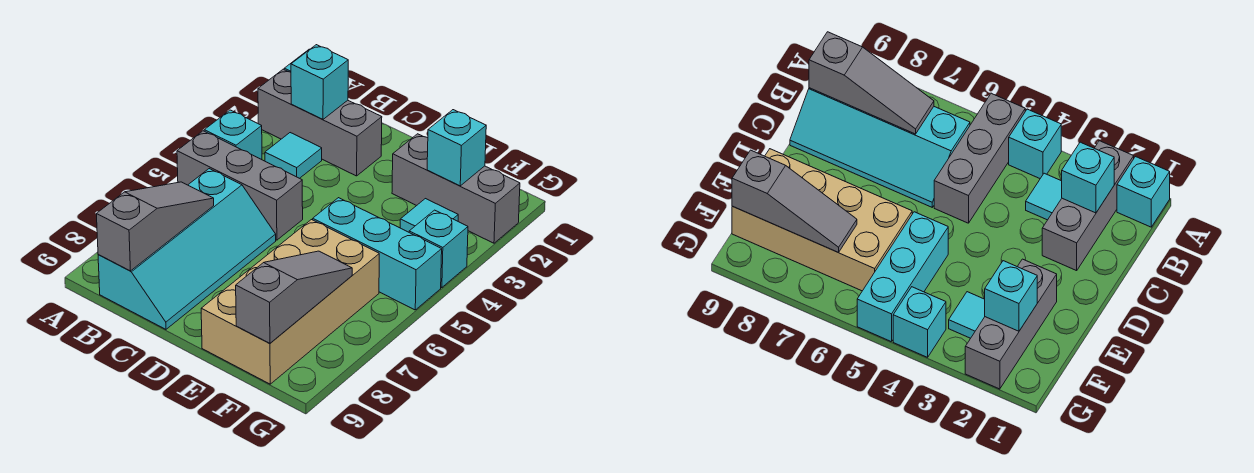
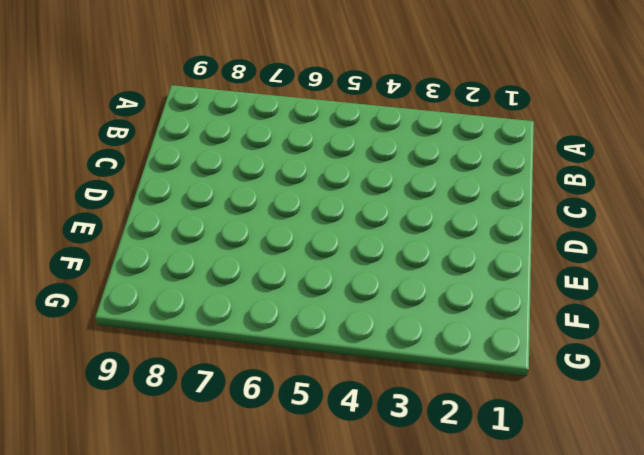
none -> cyan brick A1 level 1
none -> grey brick A2:C2 level 1
none -> cyan brick A4 level 1

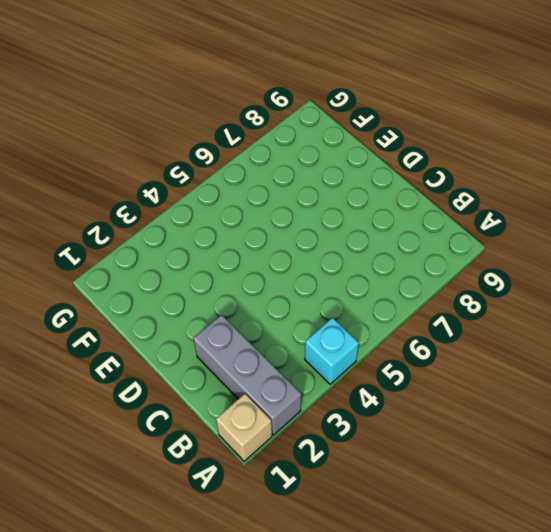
tan brick A1 level 1 -> cyan brick A1 level 1
none -> grey brick A5:C5 level 1
none -> cyan tile B3 level 1
none -> cyan slope B6:C9 level 1 top B

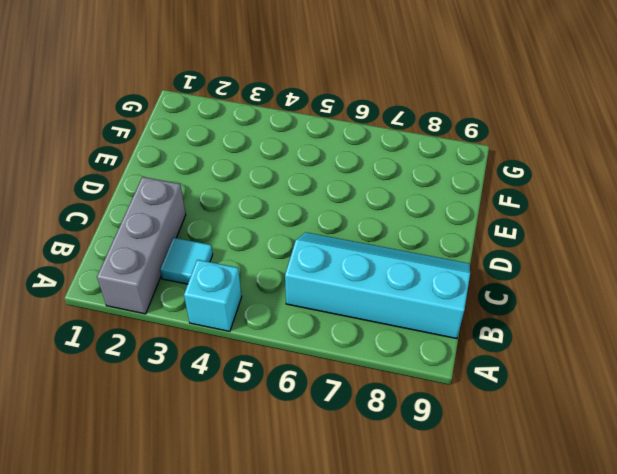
none -> cyan brick A1 level 1
none -> grey brick A5:C5 level 1
none -> grey brick E2:G2 level 1

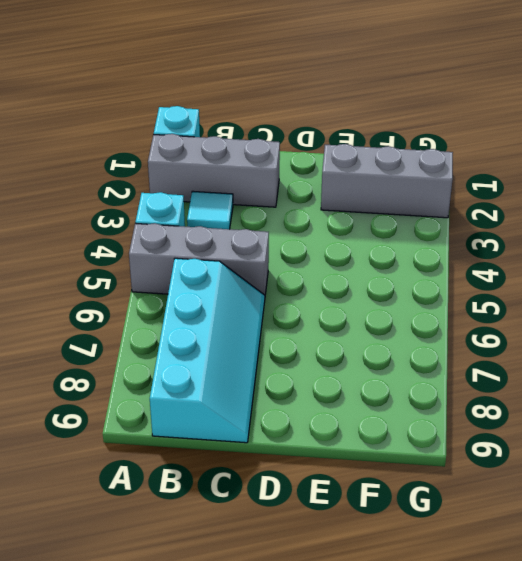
none -> cyan brick E5:G5 level 1
none -> tan brick E6:F9 level 1
none -> cyan tile F3 level 1

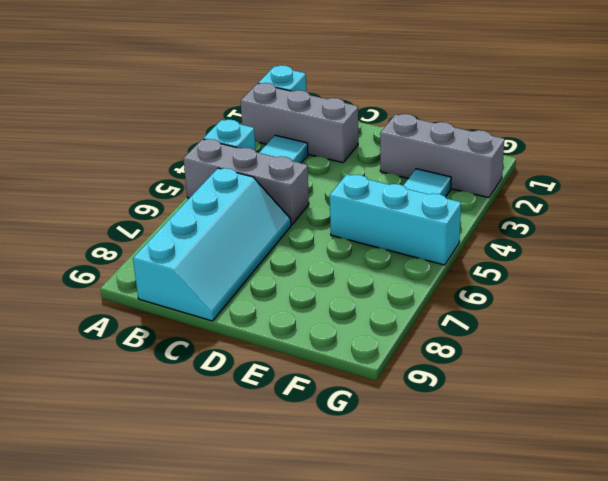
none -> tan brick E6:F9 level 1
none -> cyan brick G4 level 1
none -> cyan brick B2 level 2

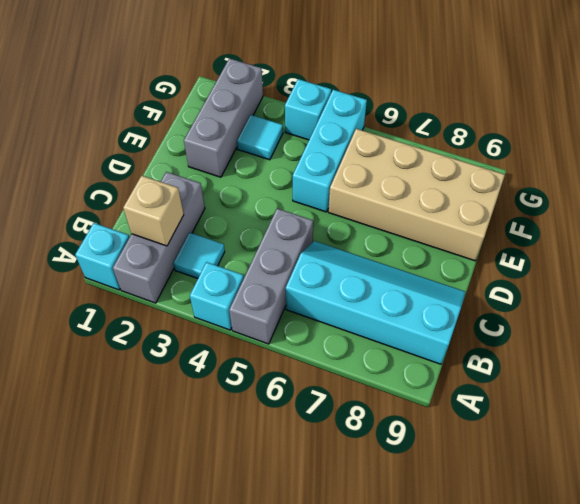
tan brick B2 level 2 -> cyan brick B2 level 2
none -> grey slope B7:B9 level 2 top 9
none -> cyan brick F2 level 2
none -> grey slope F7:F9 level 2 top 9

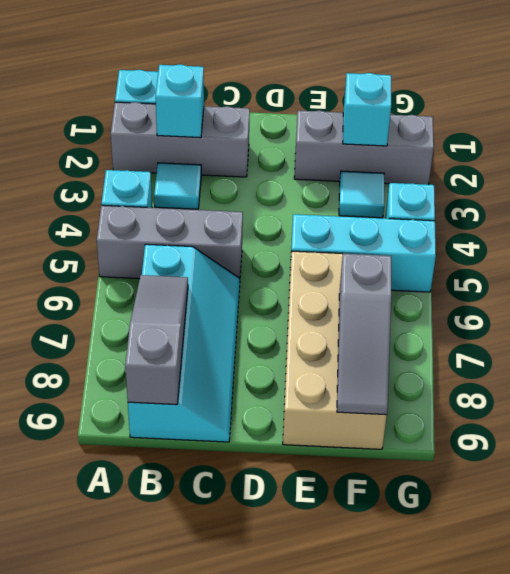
grey slope F7:F9 level 2 top 7 -> grey slope F7:F9 level 2 top 9

